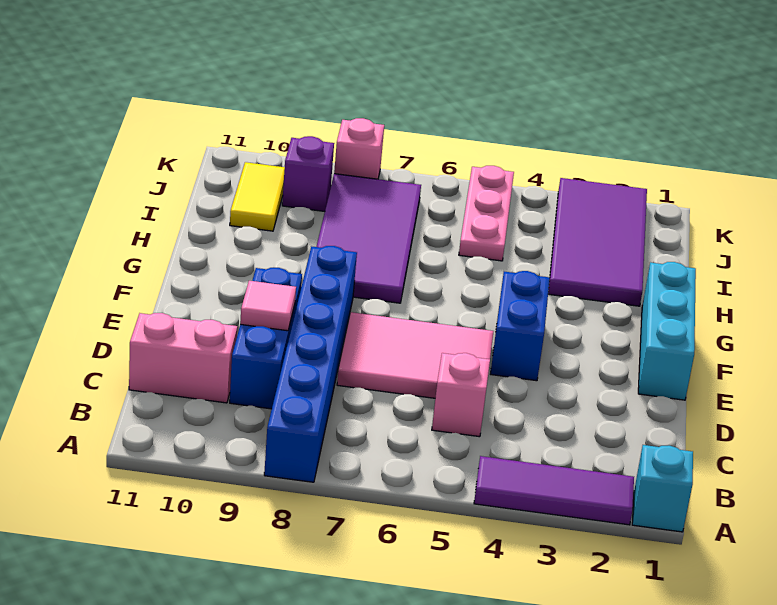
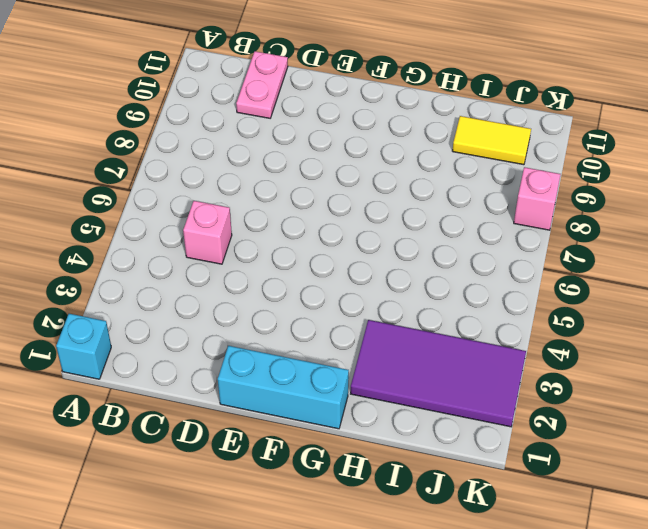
pink plate C10:C11 level 1 -> pink brick C10:C11 level 1
none -> purple tile A2:A4 level 1
none -> blue brick A8:F8 level 1
none -> blue brick C9:E9 level 1

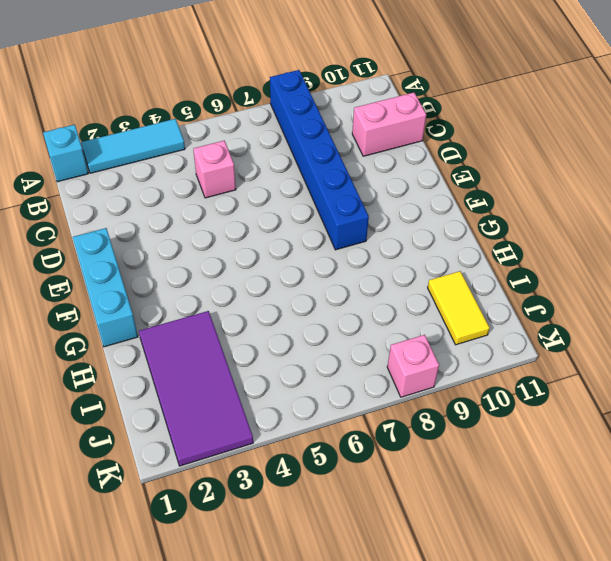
cyan tile A2:A4 level 1 -> purple tile A2:A4 level 1
none -> blue brick C9:E9 level 1
none -> pink tile D5:E7 level 1
none -> blue brick E4:F4 level 1

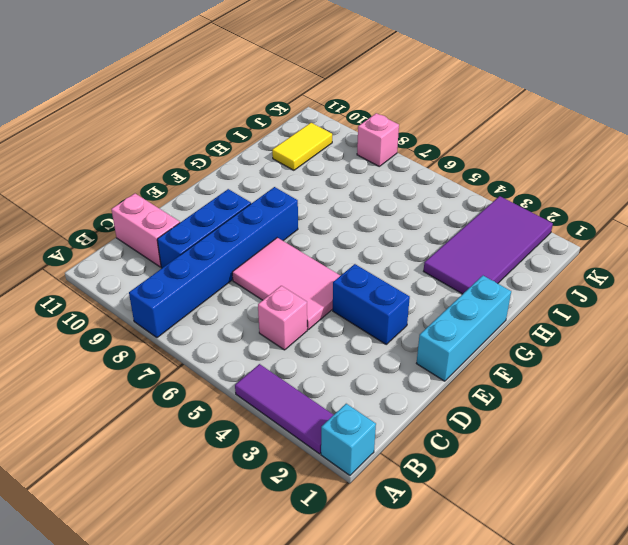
blue brick E3:E4 level 1 -> blue brick E4:F4 level 1
none -> purple tile G7:J8 level 1
none -> pink plate I5:K5 level 1
none -> purple brick J9 level 1

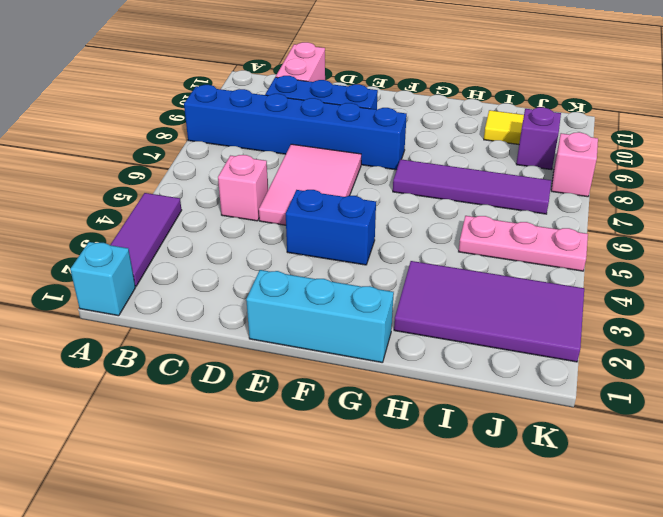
purple tile G7:J7 level 1 -> purple tile G7:J8 level 1
none -> pink tile D9 level 2

